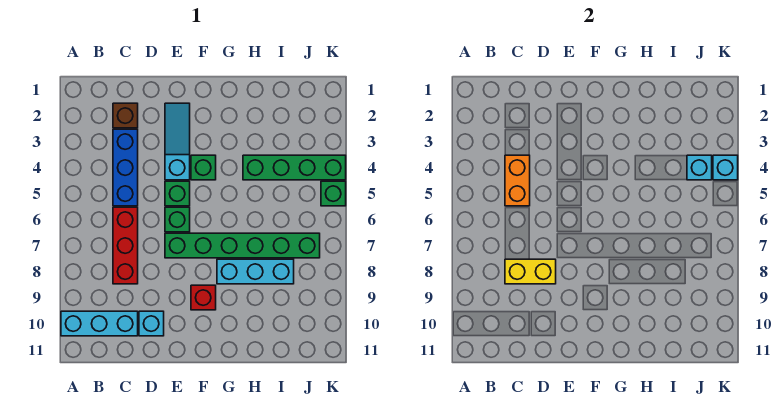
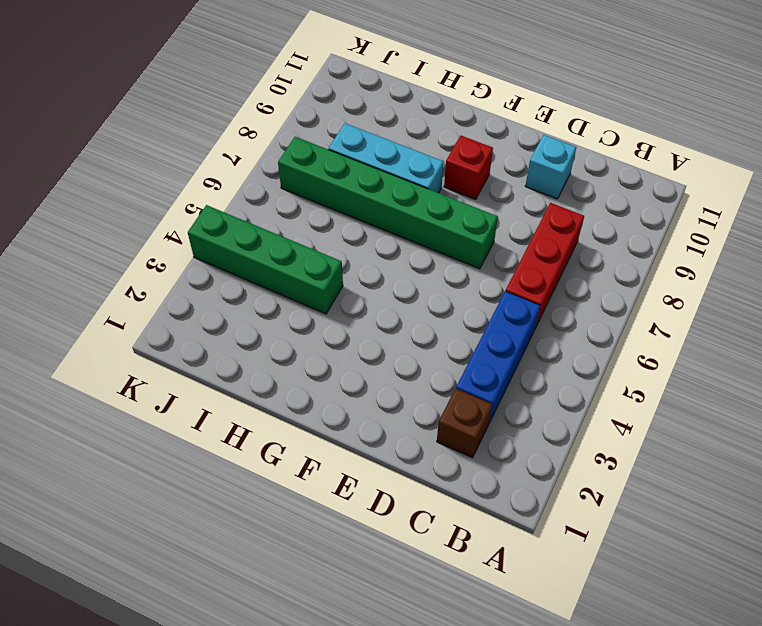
none -> cyan brick A10:C10 level 1
none -> cyan slope E2:E4 level 1 top 4
none -> green brick E5 level 1

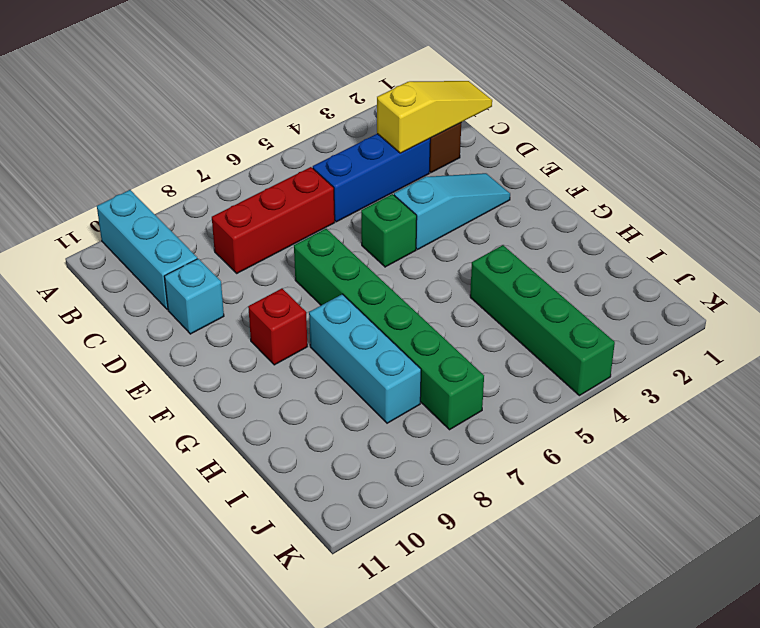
yellow slope C1:C3 level 2 top 3 -> none
none -> green brick E6 level 1
none -> green brick F4 level 1
none -> green brick K5 level 1

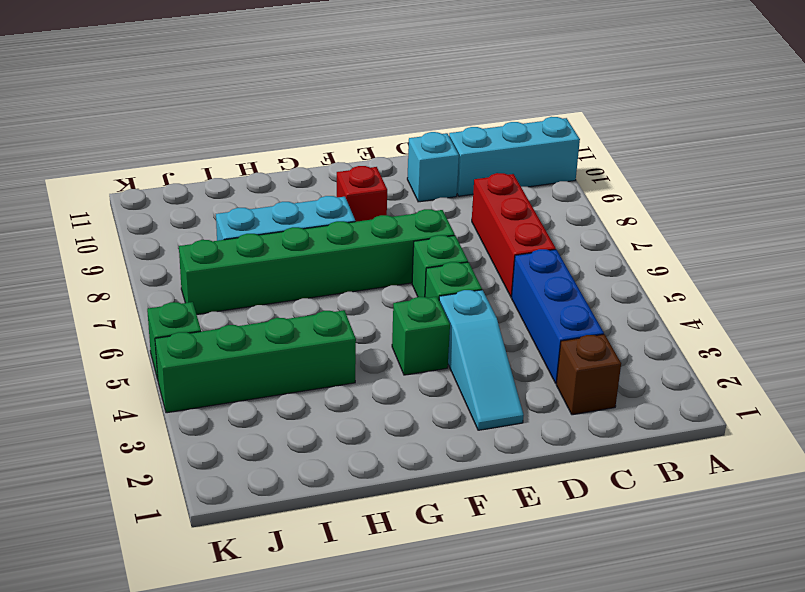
none -> orange brick C4:C5 level 2
none -> yellow brick C8:D8 level 2
none -> cyan brick J4 level 2

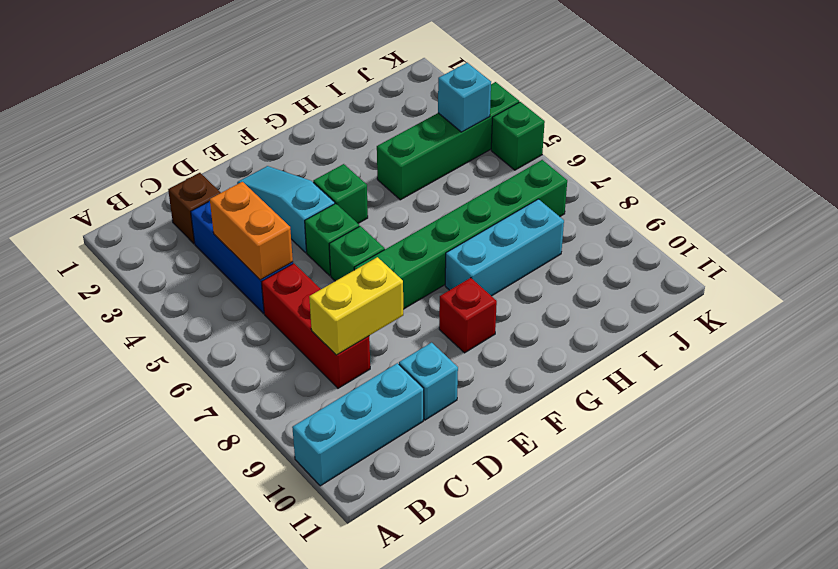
none -> cyan brick K4 level 2

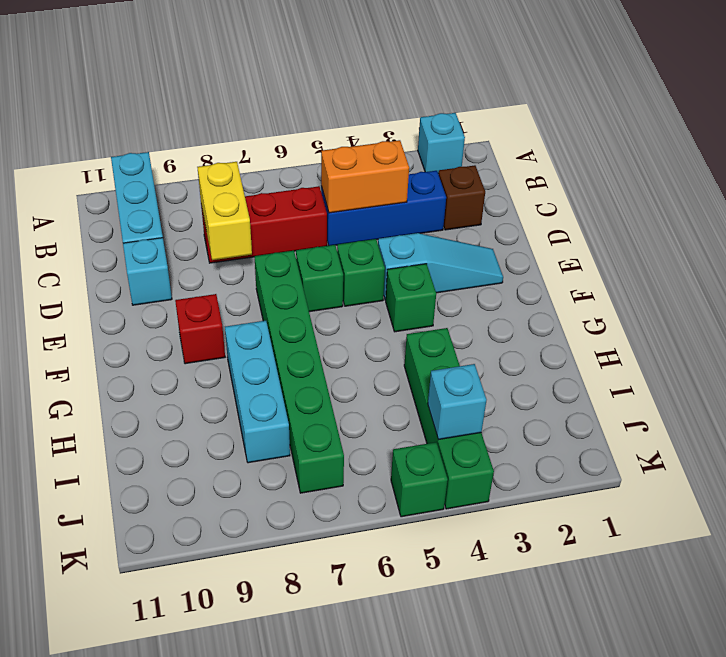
cyan brick A2 level 1 -> cyan brick K4 level 2

